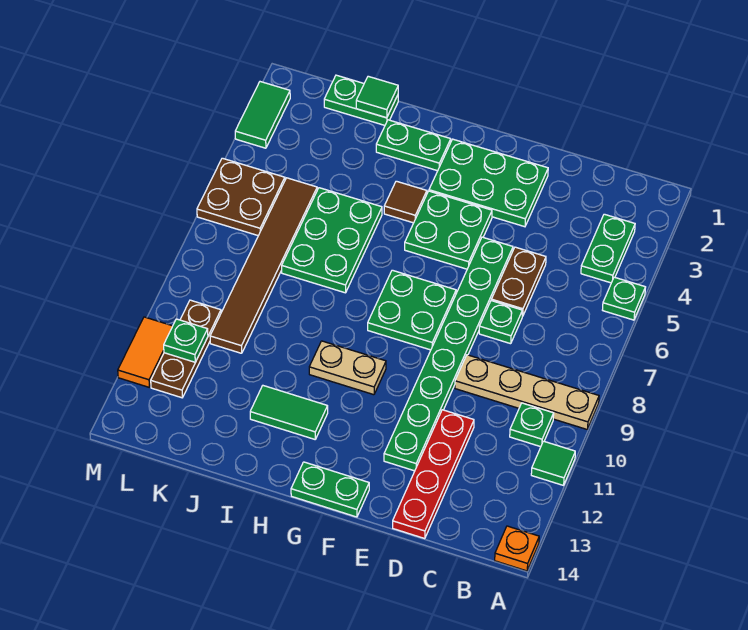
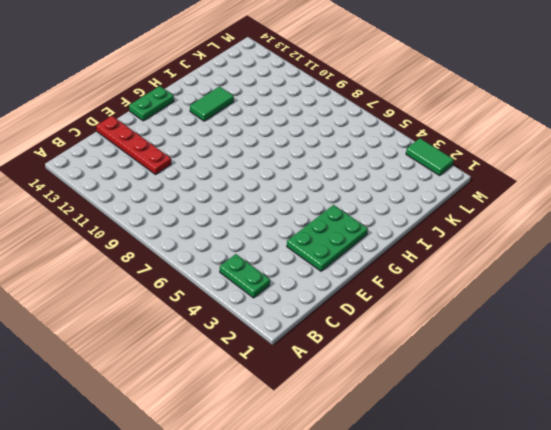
none -> green plate A5 level 1
none -> tan plate A9:D9 level 1
none -> green tile A11 level 1

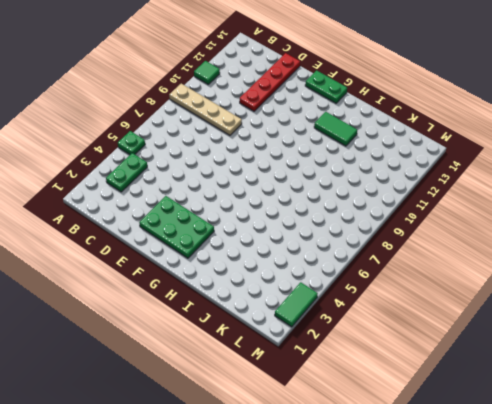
none -> orange plate A14 level 1
none -> green plate B10 level 1
none -> brown plate D5:D6 level 1

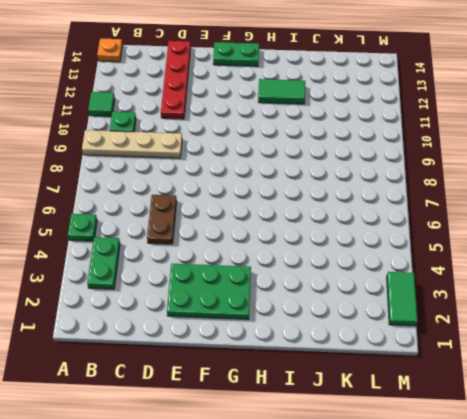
none -> green plate D7 level 1
none -> green plate E5:E12 level 1
none -> green plate F4:G5 level 1

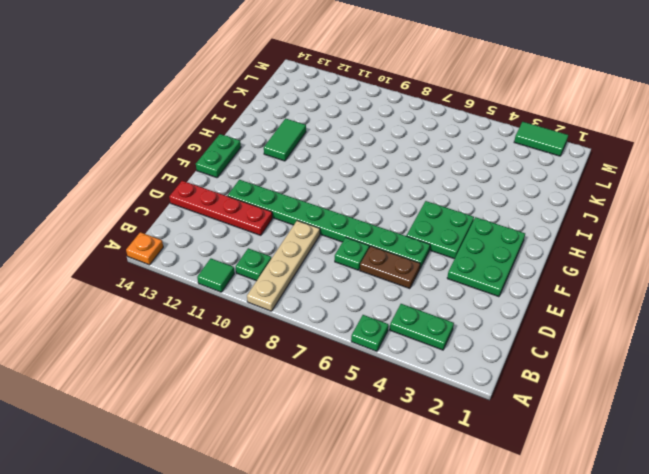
none -> green plate F7:G8 level 1
none -> tan plate G10:H10 level 1
none -> green plate H2:I2 level 1

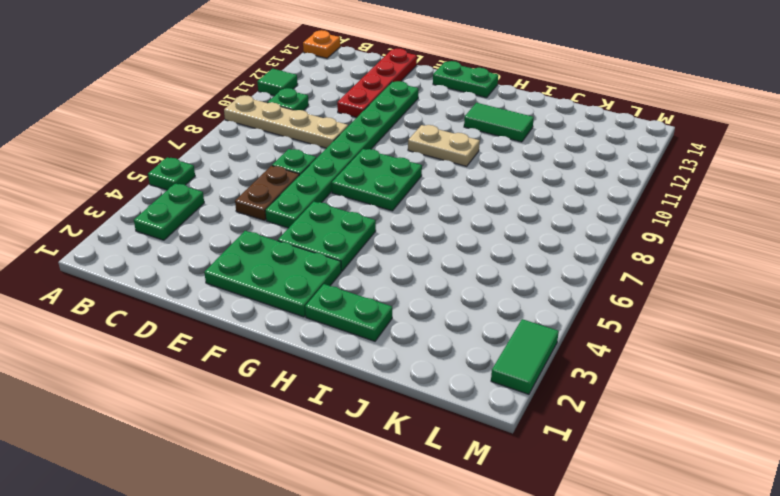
none -> brown tile H4 level 1
none -> green plate I5:J7 level 1
none -> green plate J1:K1 level 1

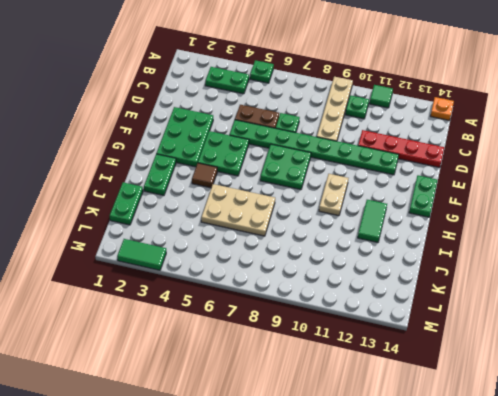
tan plate I5:J7 level 1 -> green plate I5:J7 level 1
none -> brown tile K5:K10 level 1
none -> brown plate L5:M6 level 1
none -> brown plate L10:L12 level 1

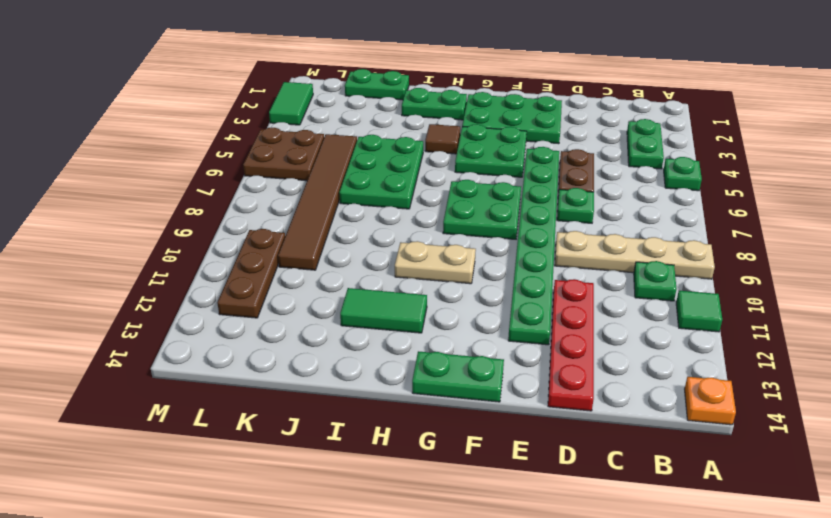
none -> orange tile M11:M12 level 1
none -> green tile J1 level 2
none -> green plate L11 level 2

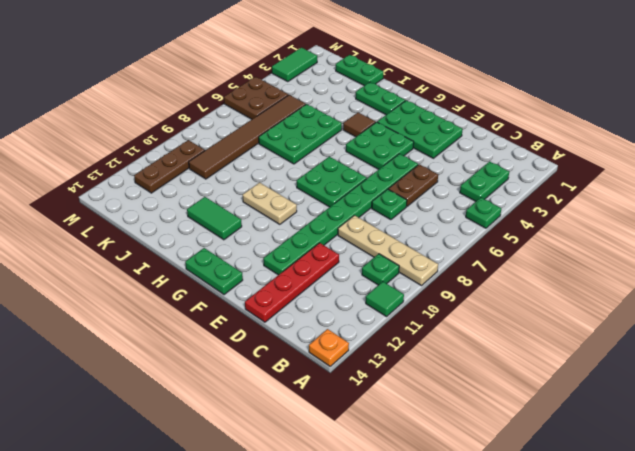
none -> orange tile M11:M12 level 1
none -> green tile J1 level 2
none -> green plate L11 level 2

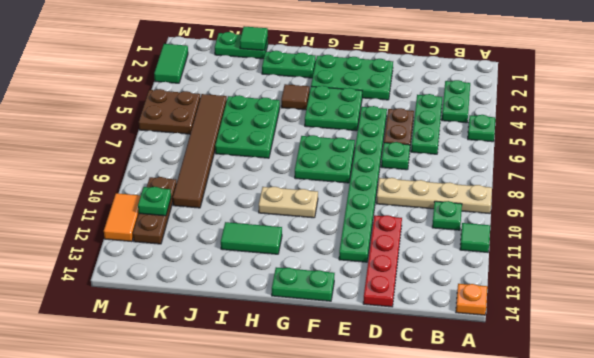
green plate C4:C6 level 1 -> none

